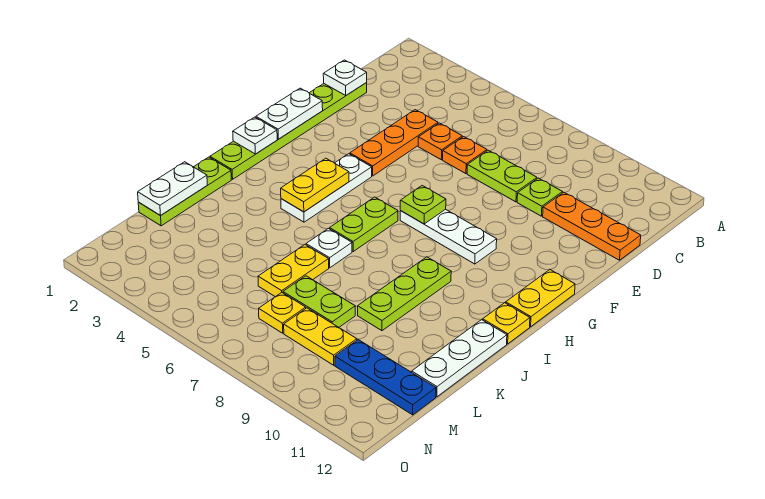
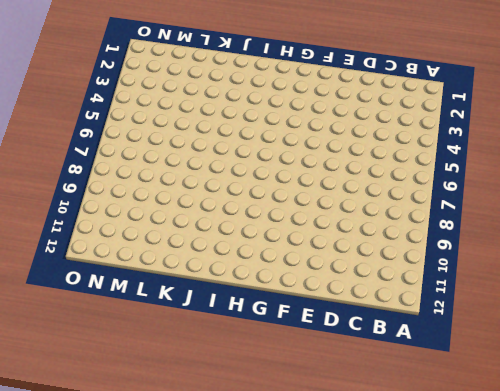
none -> lime plate D1:I1 level 1
none -> orange plate D4:F4 level 1
none -> orange plate D5 level 1

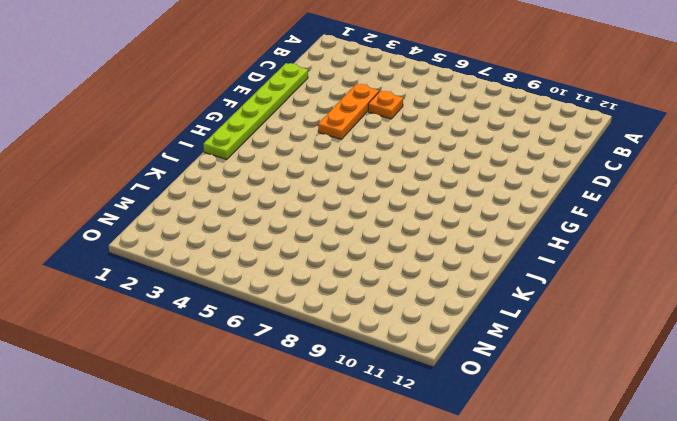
none -> orange plate D6 level 1
none -> lime plate D7:D8 level 1
none -> lime plate D9 level 1

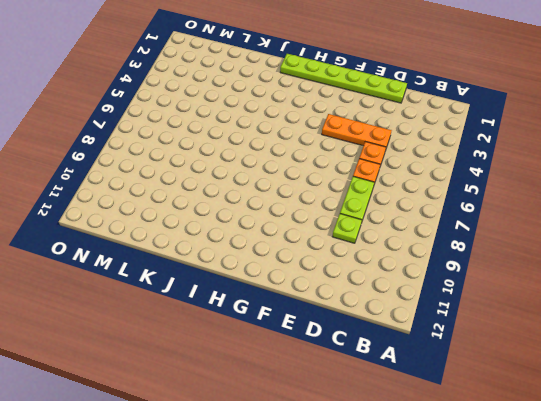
none -> orange plate D10:D12 level 1
none -> white plate G4:I4 level 1
none -> white plate G7:G9 level 1

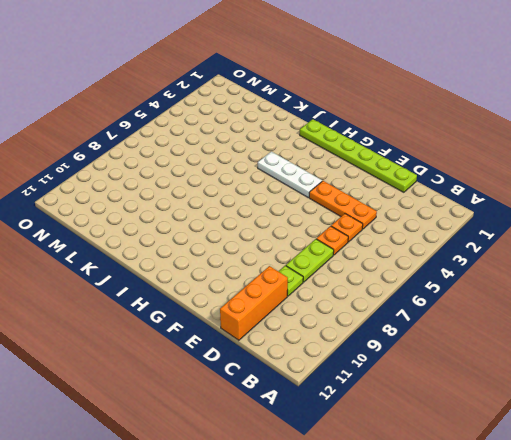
orange brick D10:D12 level 1 -> orange plate D10:D12 level 1
none -> white plate G7:G9 level 1
none -> yellow plate G12:H12 level 1
none -> lime plate H6:I6 level 1

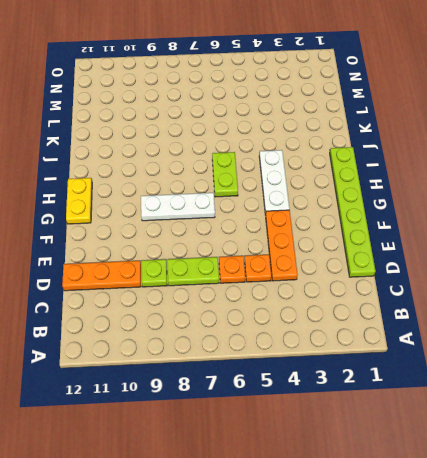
none -> lime plate I9:K9 level 1
none -> yellow plate I12 level 1
none -> lime plate J1:L1 level 1

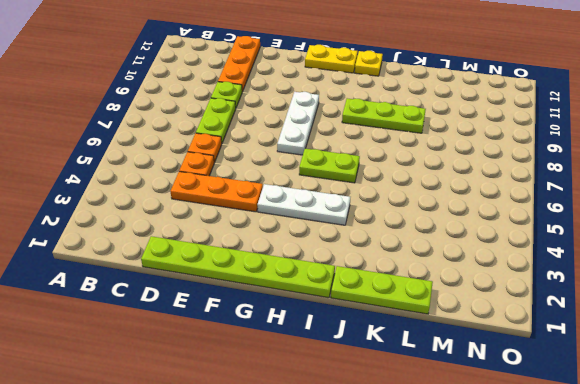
none -> white plate J6 level 1
none -> white plate J12:L12 level 1
none -> yellow plate K6:L6 level 1

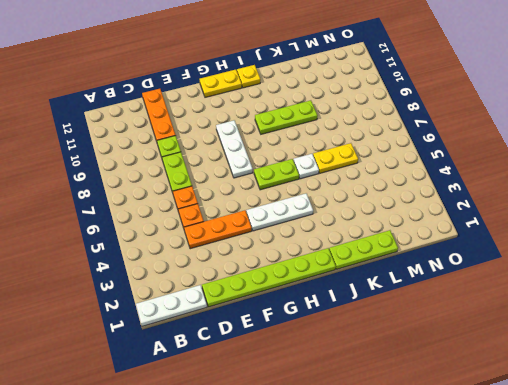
white plate A1:C1 level 1 -> white plate J12:L12 level 1
none -> lime plate L7:L8 level 1
none -> yellow plate M7 level 1
none -> yellow plate M8:M9 level 1

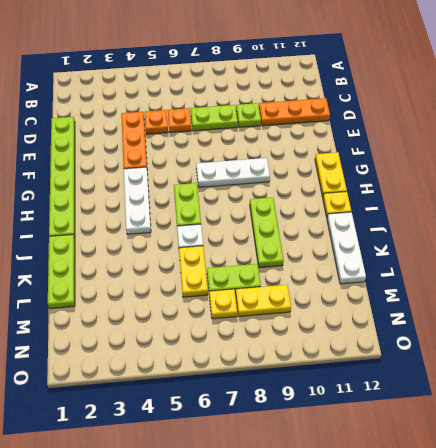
none -> blue plate M10:M12 level 1
none -> white plate D1 level 2
none -> white plate F1:G1 level 2

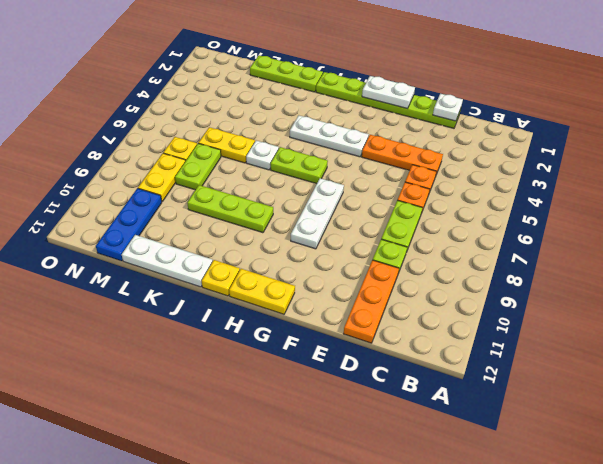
none -> lime plate G7 level 2
none -> white plate H1 level 2
none -> yellow plate H4:I4 level 2

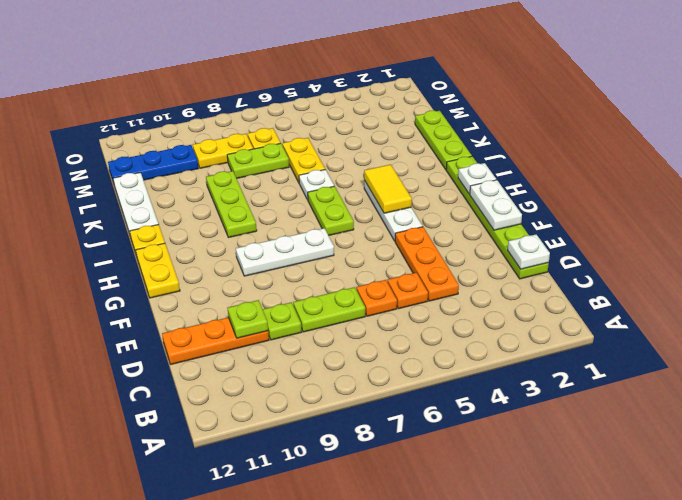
lime plate D10 level 2 -> lime plate G7 level 2
yellow tile H4:I4 level 2 -> yellow plate H4:I4 level 2
none -> white plate K1:L1 level 2

